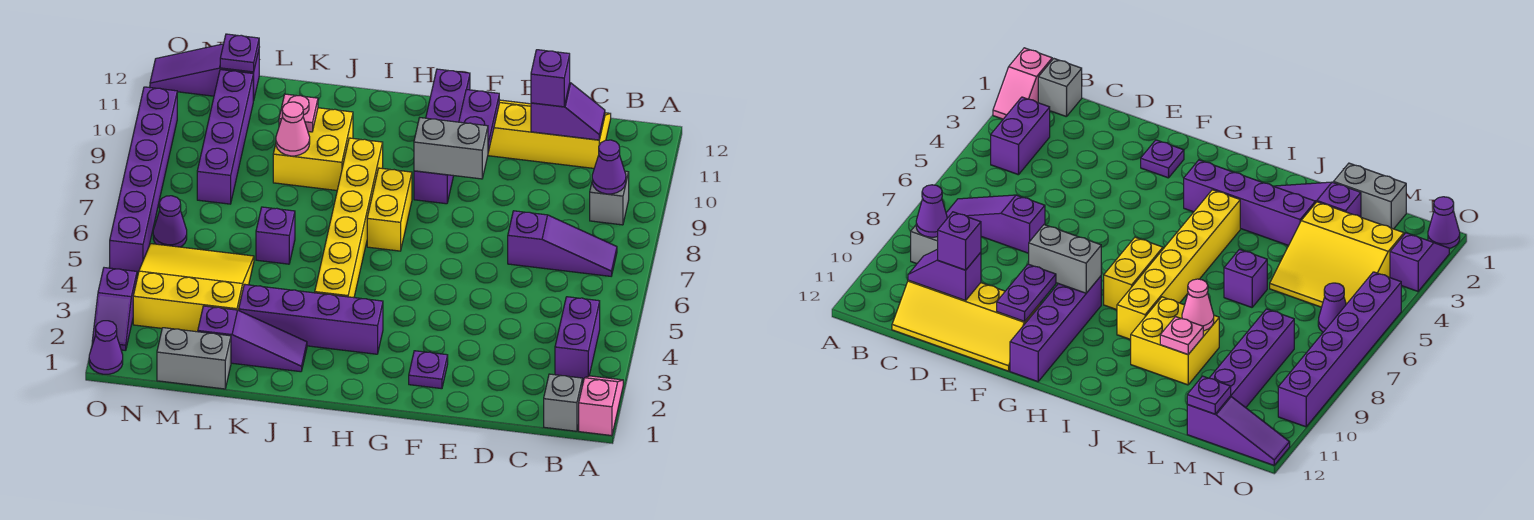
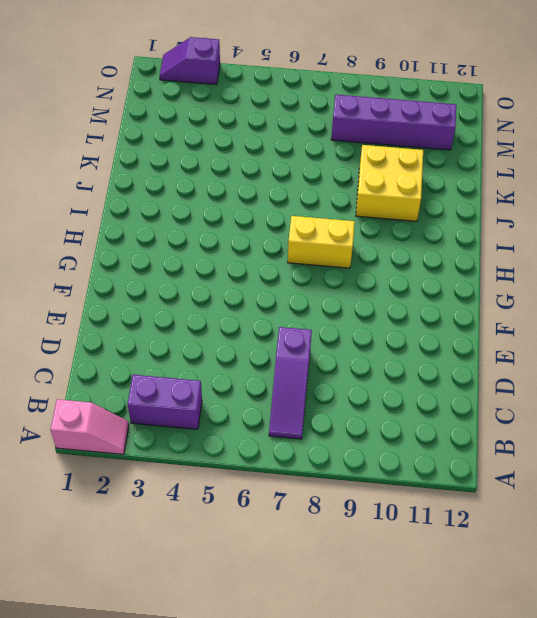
none -> grey brick B1 level 1
none -> grey brick B9 level 1
none -> yellow slope C11:F12 level 1 top 11
none -> purple plate F2 level 1

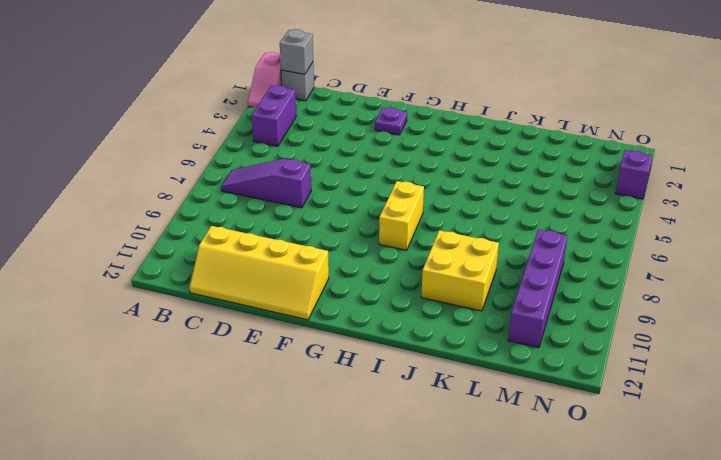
grey brick B1 level 2 -> grey brick B9 level 1
none -> purple brick G9:G12 level 1
none -> purple brick H3:K3 level 1
none -> yellow brick I4:I9 level 1
none -> purple slope J2:L2 level 1 top L

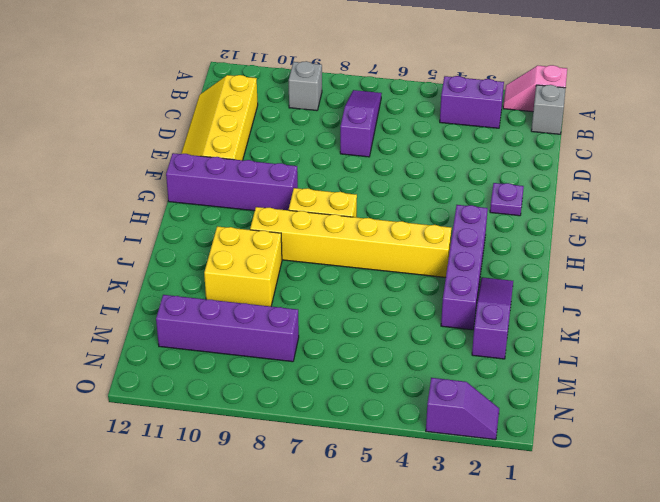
none -> purple brick K6 level 1
none -> grey brick L1:M1 level 1
none -> yellow slope L3:N5 level 1 top 3
none -> purple slope M12:O12 level 1 top M

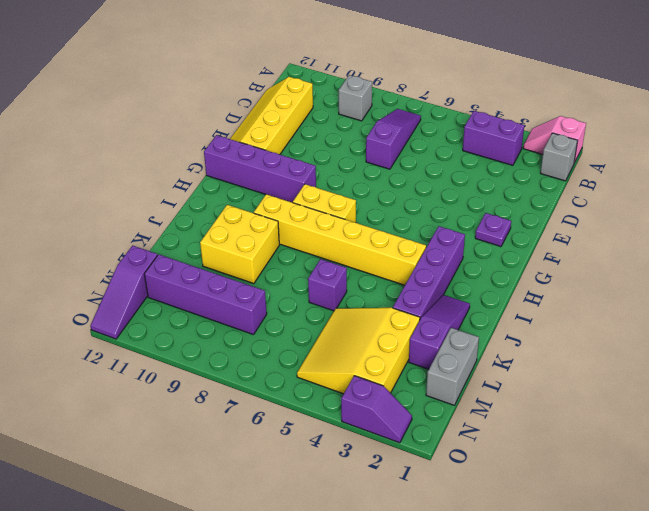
none -> purple cone N6 level 1
none -> purple cone O1 level 1
none -> purple brick O5:O10 level 1
none -> purple cone B9 level 2

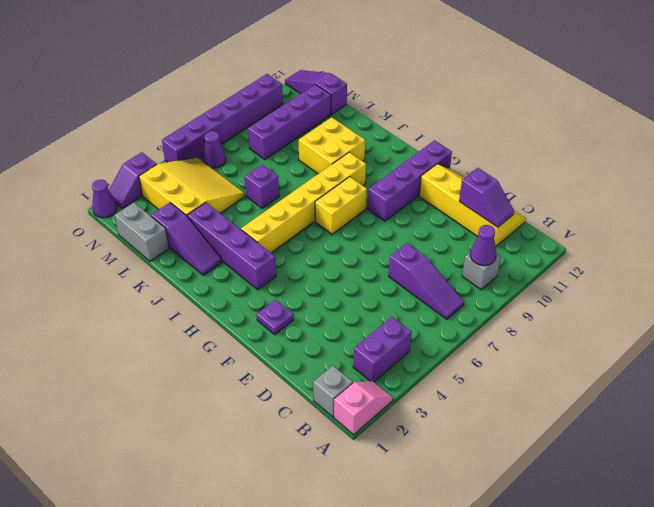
none -> grey brick F9:G9 level 2
none -> purple plate F10:F11 level 2
none -> pink cone K9 level 2
none -> pink plate K10 level 2

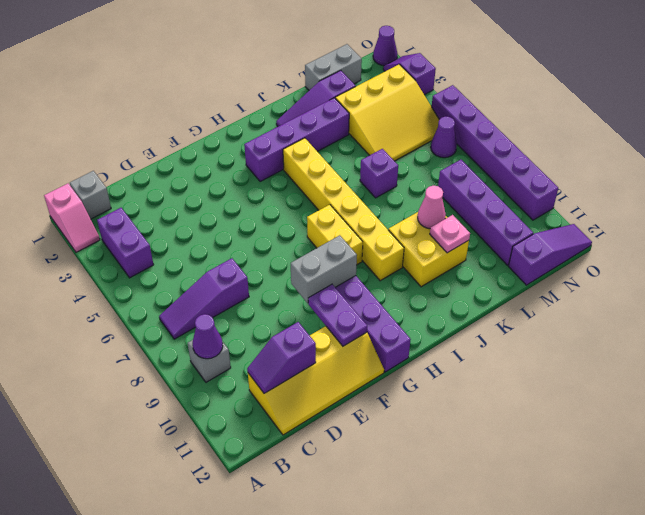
none -> purple plate F2 level 1
none -> purple plate M12 level 2
none -> purple brick D11 level 3

